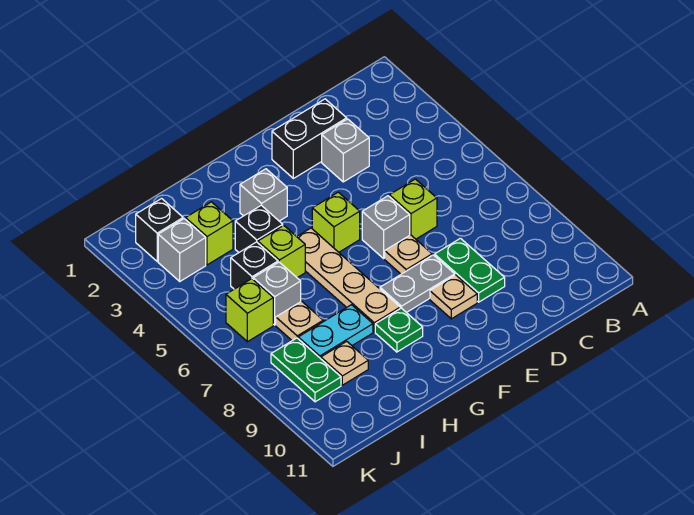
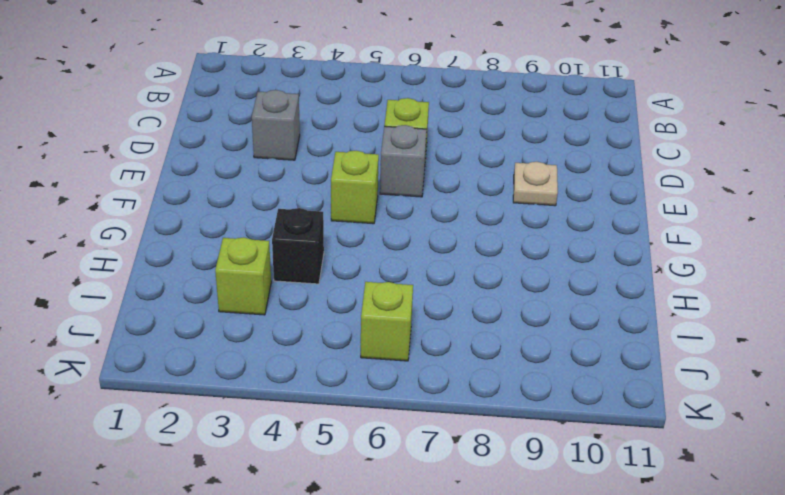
none -> black brick D2:E2 level 1
none -> green plate D8:D9 level 1
none -> tan plate E7 level 1

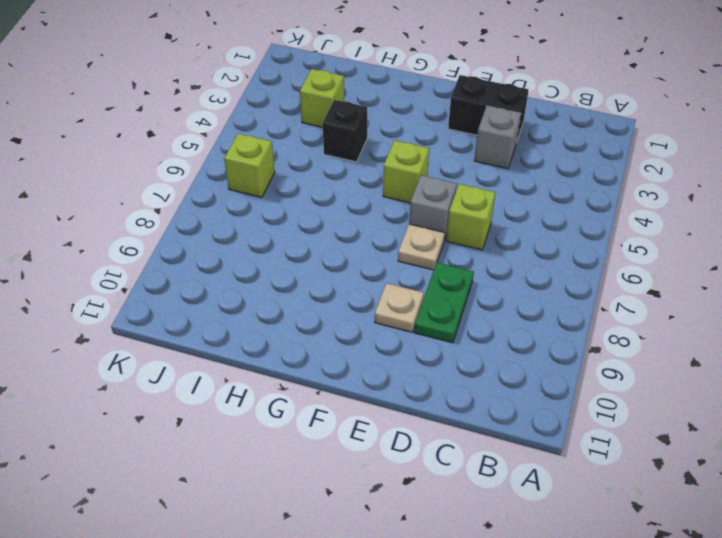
none -> grey plate E8:F8 level 1
none -> grey brick G3 level 1
none -> tan plate G5:G8 level 1

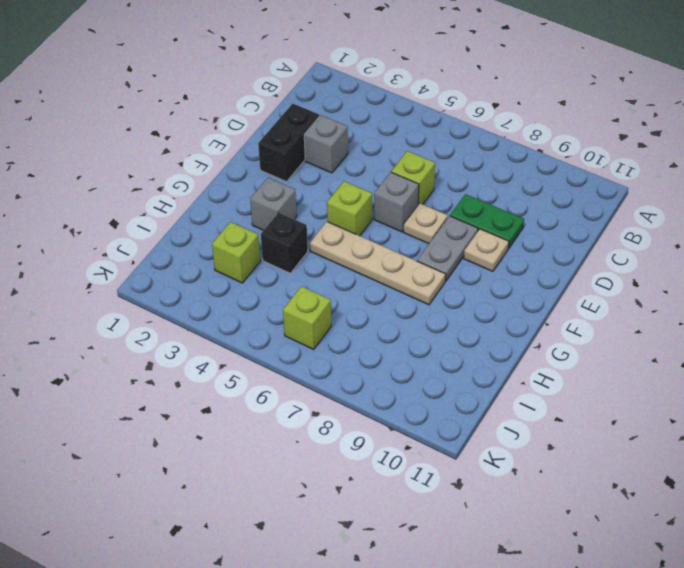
none -> green plate G9 level 1
none -> lime brick H5 level 1
none -> cyan plate H8:I8 level 1

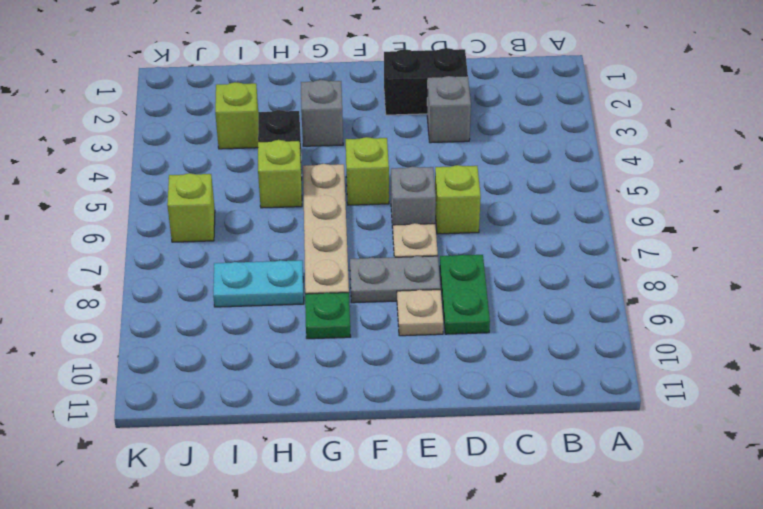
none -> black brick I5 level 1
none -> grey brick I6 level 1
none -> tan plate I7 level 1

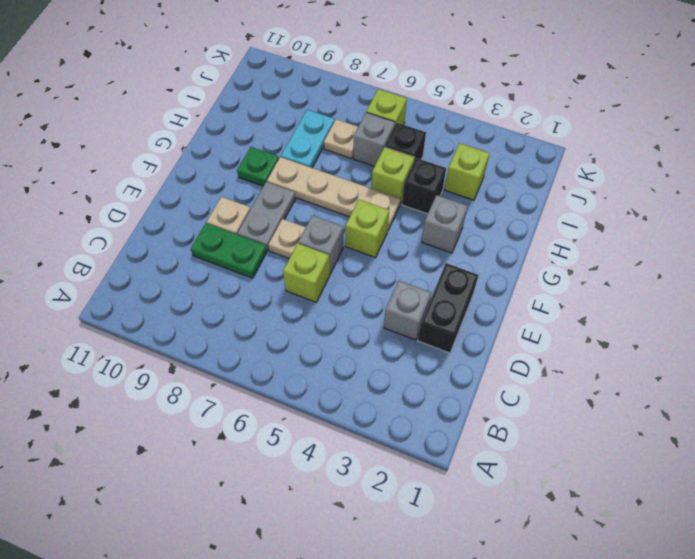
none -> tan plate I9 level 1
none -> black brick J2 level 1
none -> grey brick J3 level 1

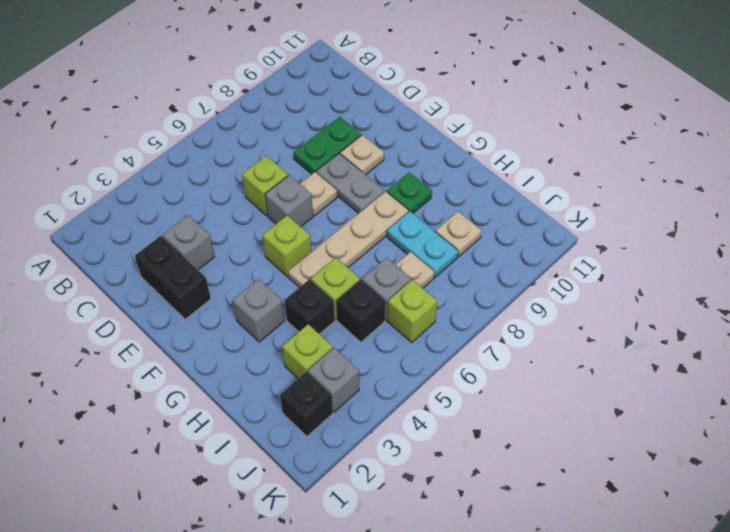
none -> green plate J8:J9 level 1

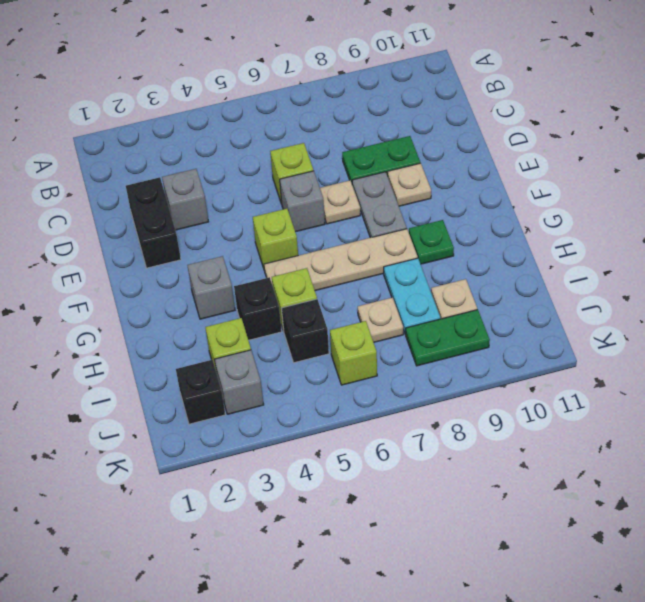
none -> grey brick I6 level 1

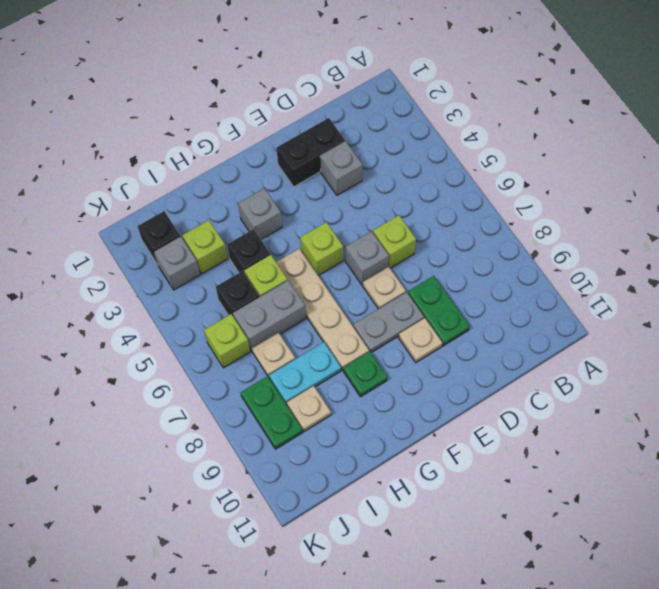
grey brick H6:I6 level 1 -> grey brick I6 level 1

